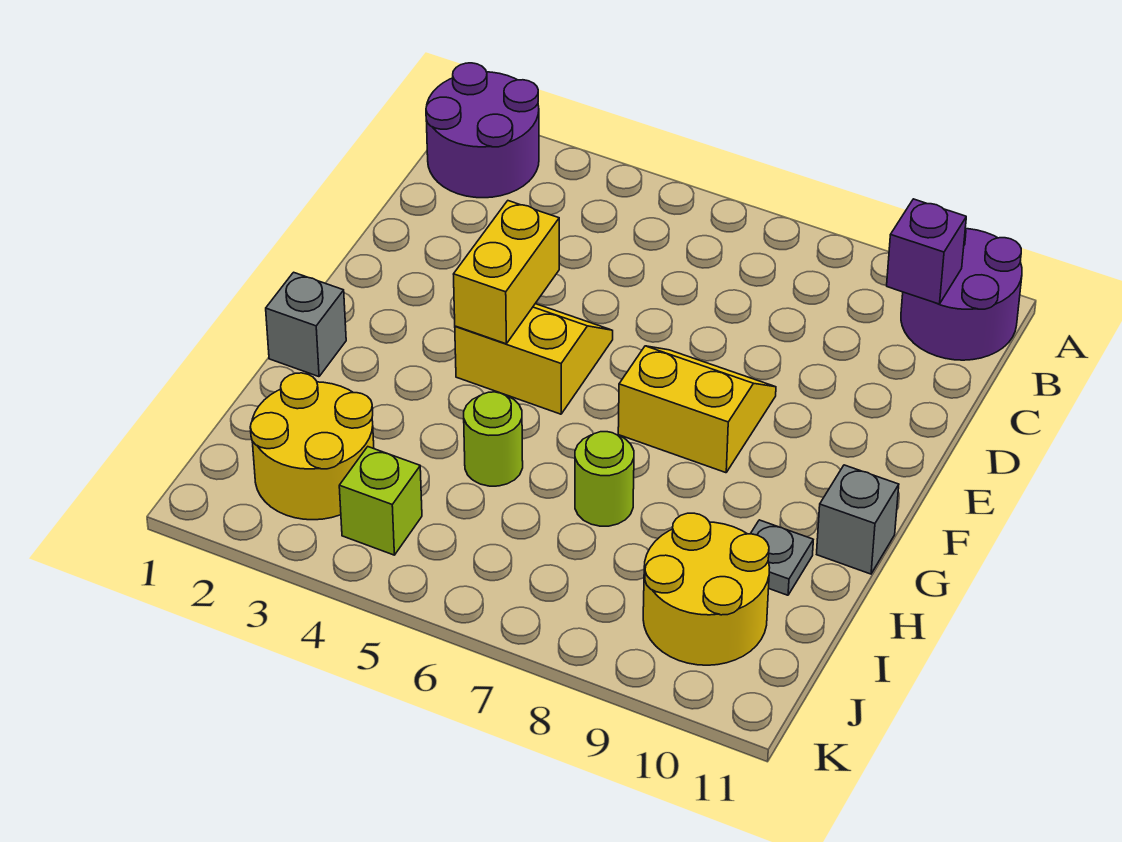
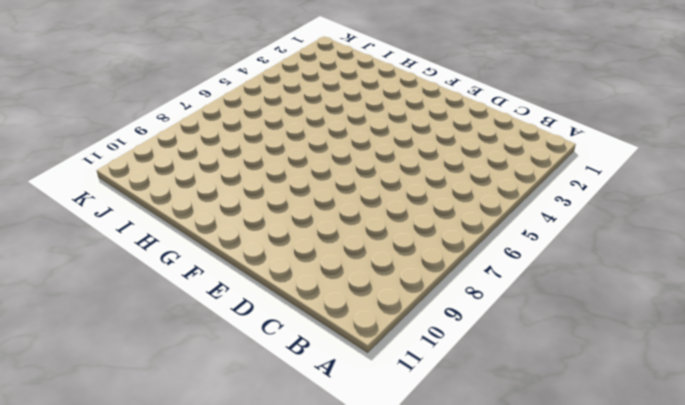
none -> purple round brick A1:B2 level 1
none -> purple round brick A10:B11 level 1
none -> yellow slope E4:F5 level 1 top F

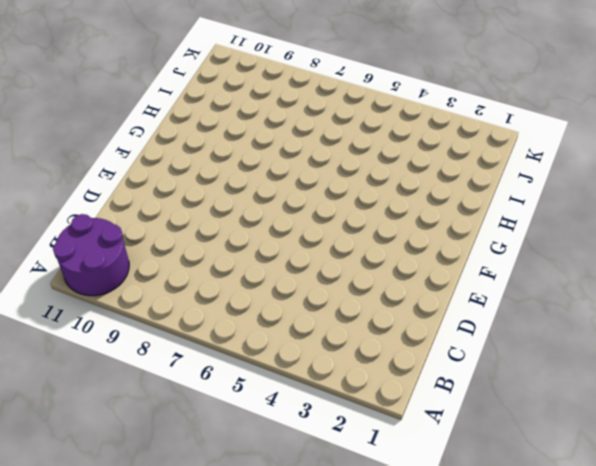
none -> purple round brick A1:B2 level 1
none -> yellow slope E4:F5 level 1 top F
none -> yellow slope E7:F8 level 1 top F

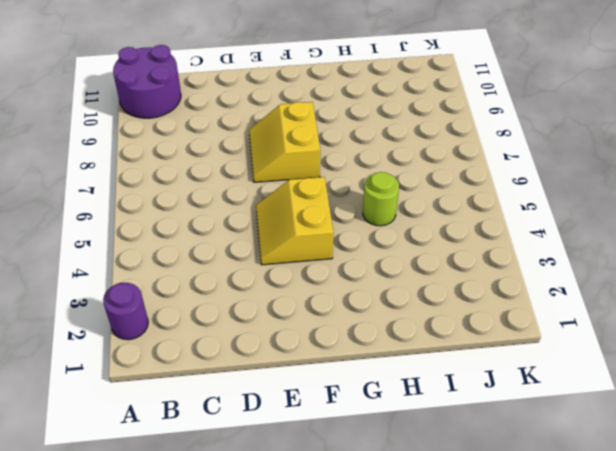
purple round brick A2 level 1 -> purple round brick A1:B2 level 1
none -> grey brick G1 level 1
none -> grey brick G11 level 1
none -> lime round brick H7 level 1

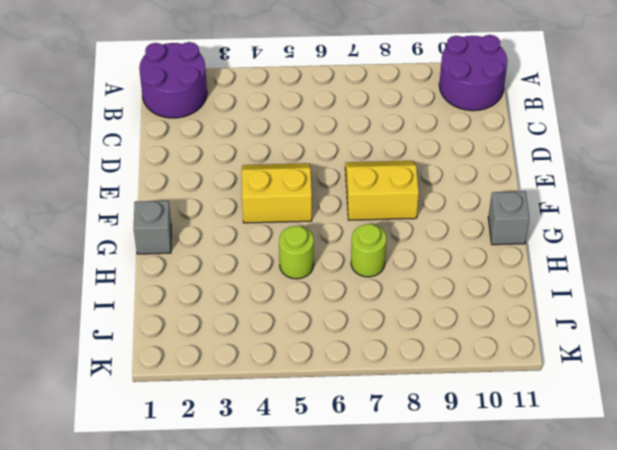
none -> grey plate H10 level 1
none -> yellow round brick I2:J3 level 1
none -> yellow round brick I9:J10 level 1

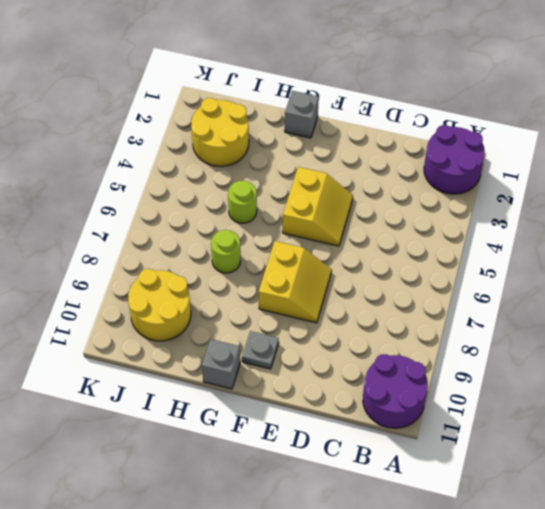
grey plate F10 level 1 -> grey plate H10 level 1
none -> lime brick J4 level 1
none -> purple brick B10 level 2
none -> yellow brick E4:F4 level 2

